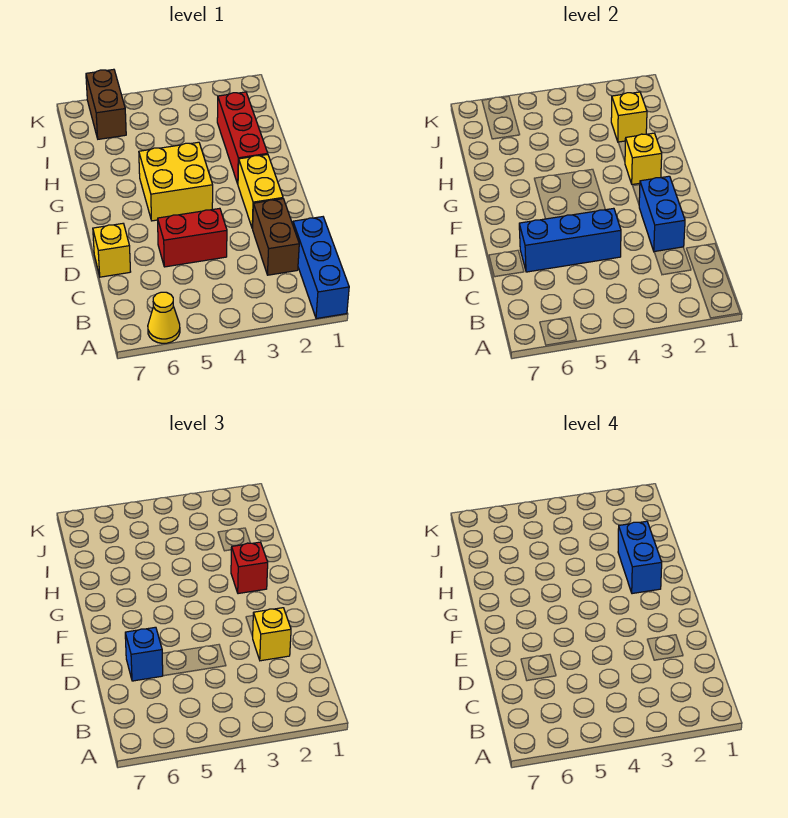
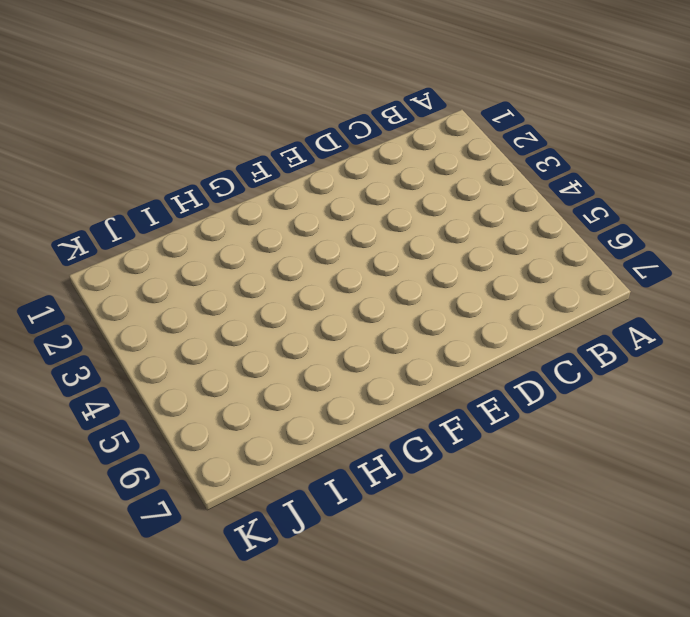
none -> blue brick A1:C1 level 1
none -> yellow cone A6 level 1
none -> brown brick C2:D2 level 1

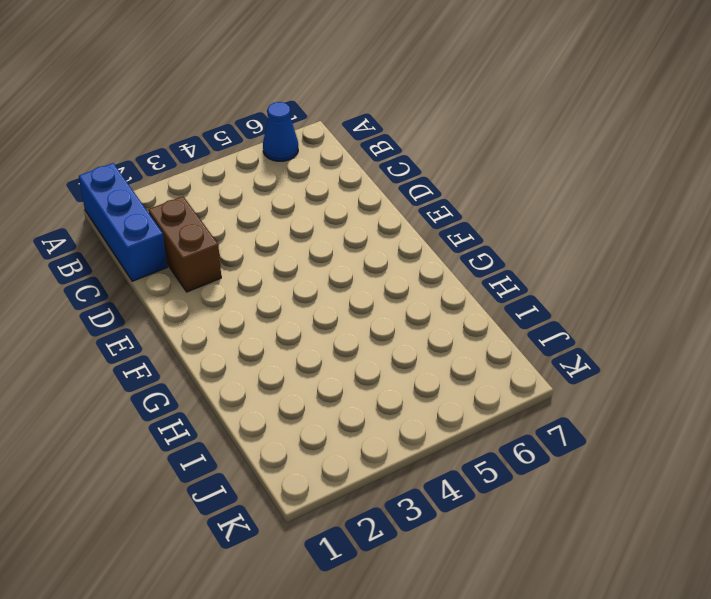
blue cone A6 level 1 -> yellow cone A6 level 1
none -> red brick D4:D5 level 1
none -> yellow brick D7 level 1
none -> yellow brick E2:F2 level 1

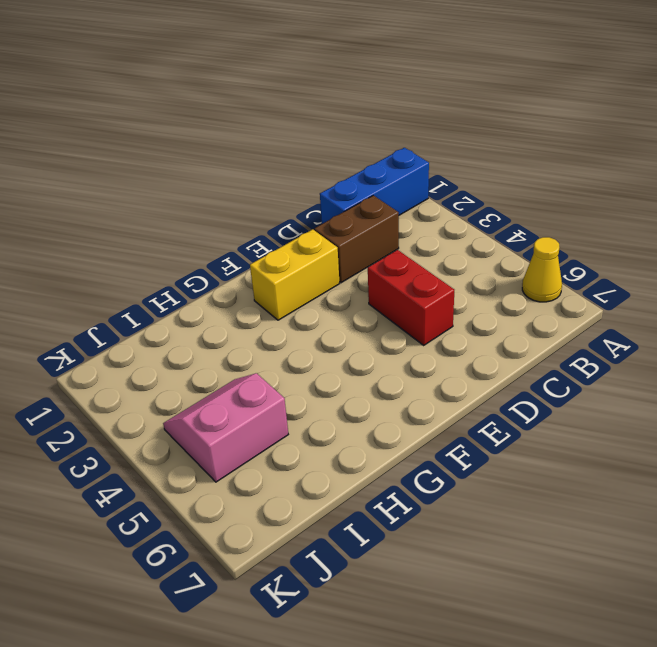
pink slope I4:J5 level 1 top 5 -> none
none -> yellow brick D7 level 1
none -> yellow brick F4:G5 level 1
none -> red brick G2:I2 level 1

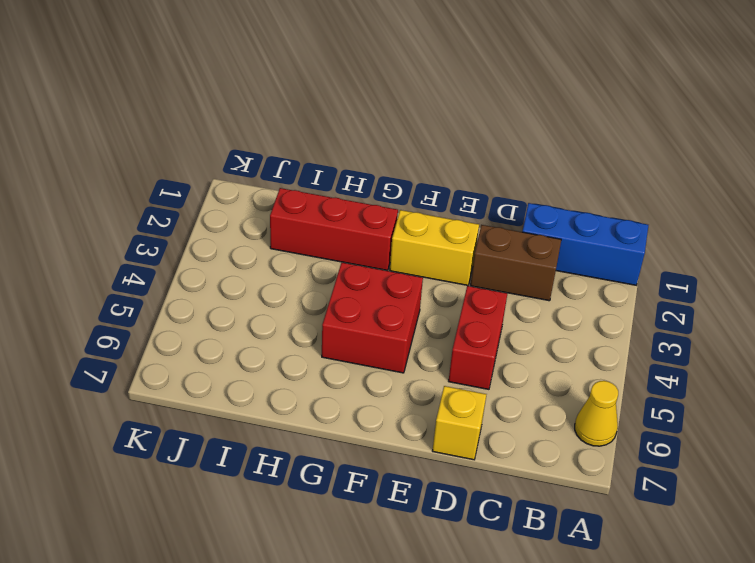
red brick F4:G5 level 1 -> yellow brick F4:G5 level 1
none -> brown brick J6:K6 level 1
none -> blue brick D2:E2 level 2
none -> blue brick D4:D6 level 2

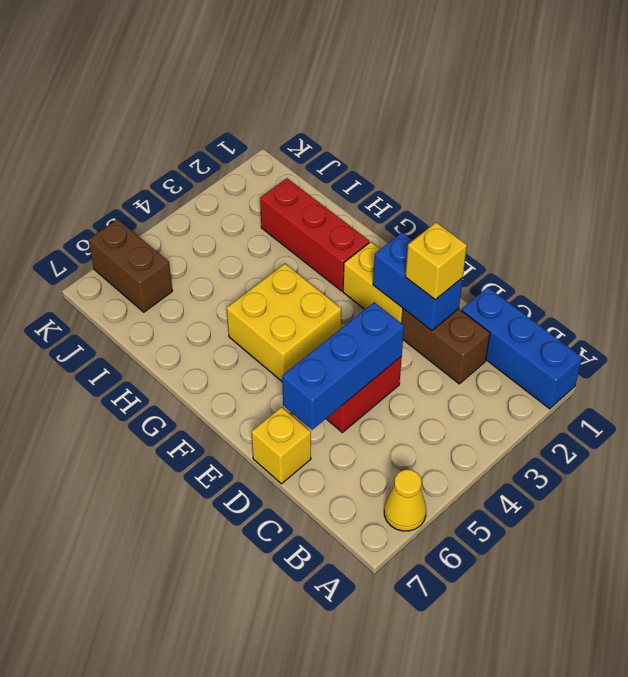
none -> yellow brick G2 level 2
none -> yellow brick I2 level 2
none -> blue brick D6 level 3

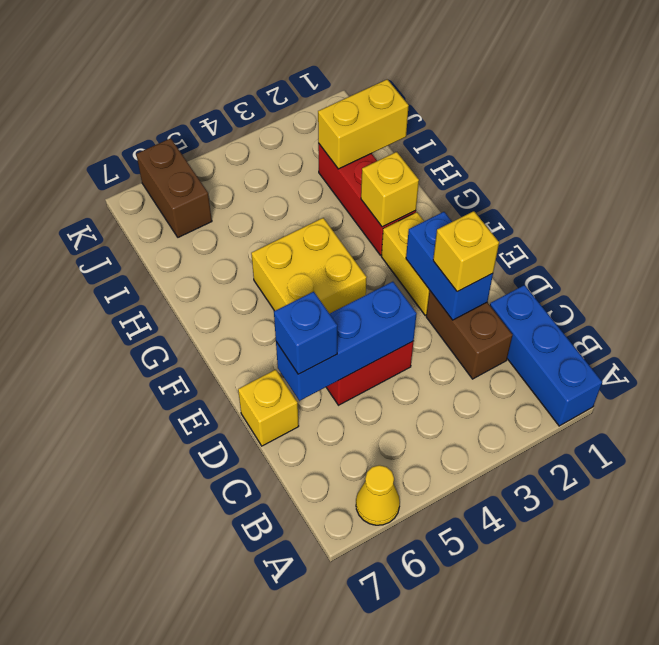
yellow brick I1:I2 level 2 -> yellow brick I2 level 2
none -> red brick G2 level 3
none -> blue brick G2:H2 level 4

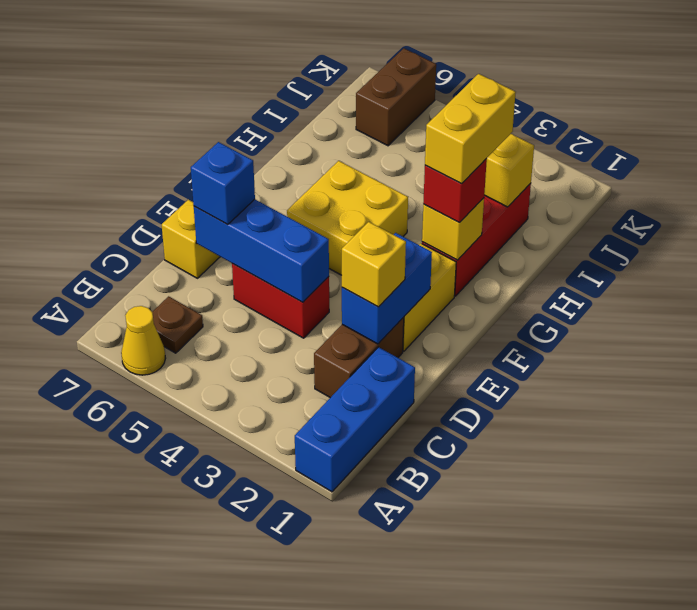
brown plate B6 level 1 -> none
yellow brick G2:H2 level 4 -> blue brick G2:H2 level 4

